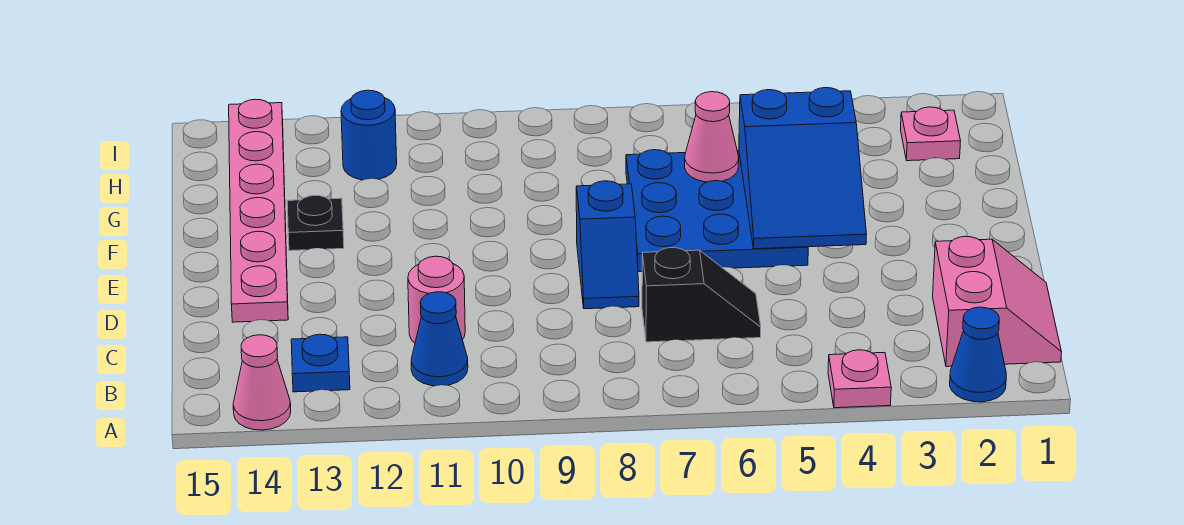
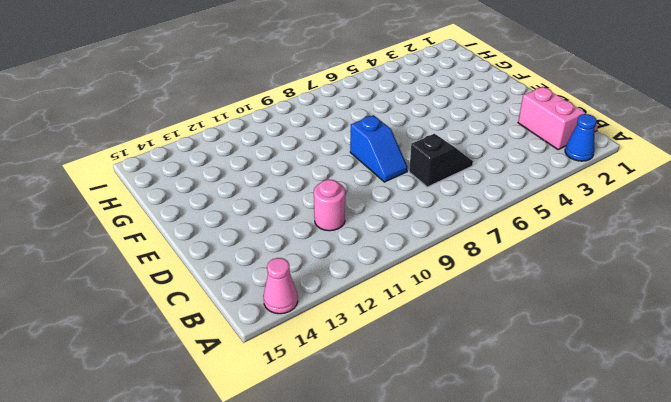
none -> pink plate A4 level 1
none -> blue cone B11 level 1
none -> blue plate B13 level 1

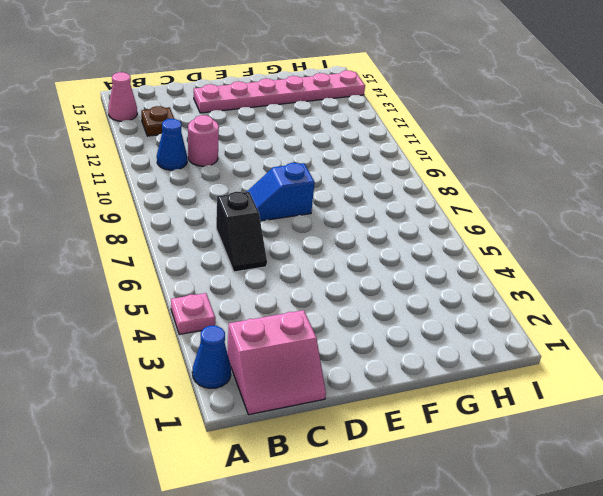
brown plate B13 level 1 -> blue plate B13 level 1
none -> blue plate E5:G7 level 1
none -> black plate F13 level 1
none -> pink plate H2 level 1

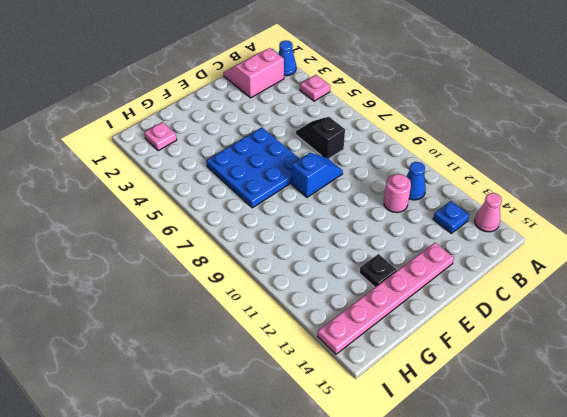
none -> blue round brick H12 level 1
none -> blue slope E4:G5 level 2 top G
none -> pink cone G6 level 2

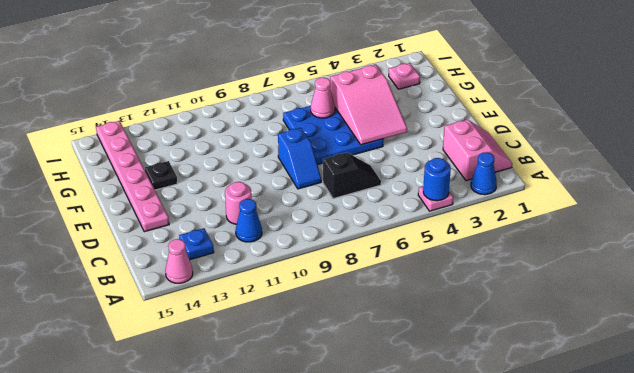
blue round brick A4 level 2 -> blue round brick H12 level 1
pink slope E4:G5 level 2 top G -> blue slope E4:G5 level 2 top G

